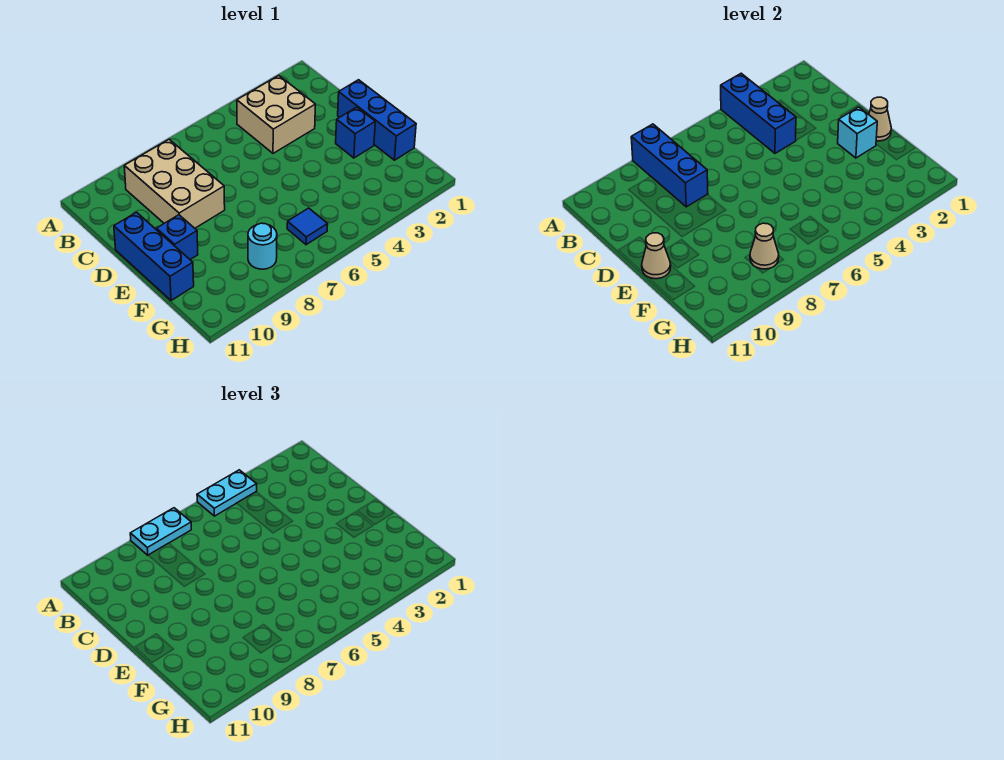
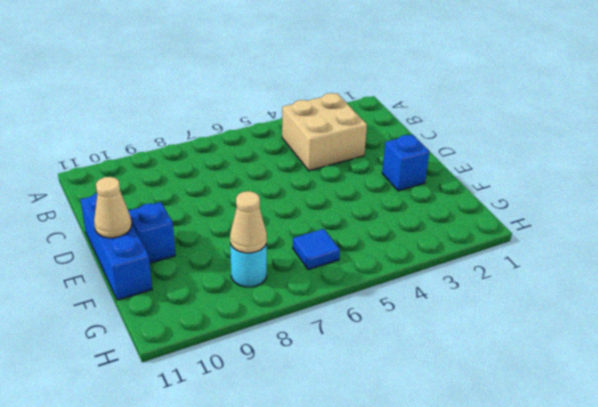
none -> tan brick B8:D9 level 1
none -> blue brick D1:F1 level 1
none -> blue brick A4:C4 level 2

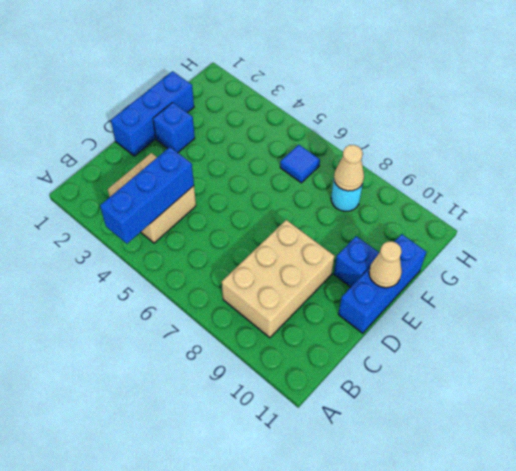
none -> blue brick A8:C8 level 2
none -> tan cone E1 level 2
none -> cyan brick E2 level 2

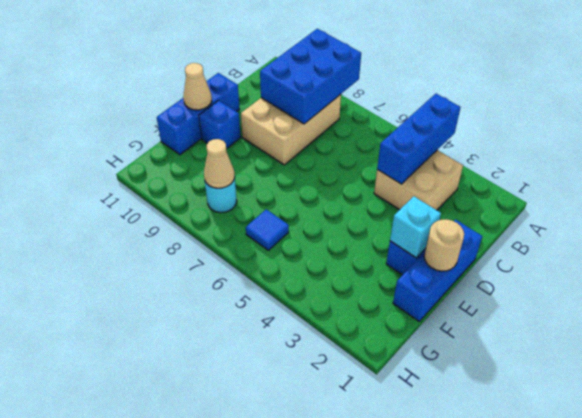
blue brick A8:C9 level 2 -> blue brick A8:C8 level 2
tan round brick E1 level 2 -> tan cone E1 level 2
none -> cyan plate A4:A5 level 3
none -> cyan plate A7:A8 level 3

